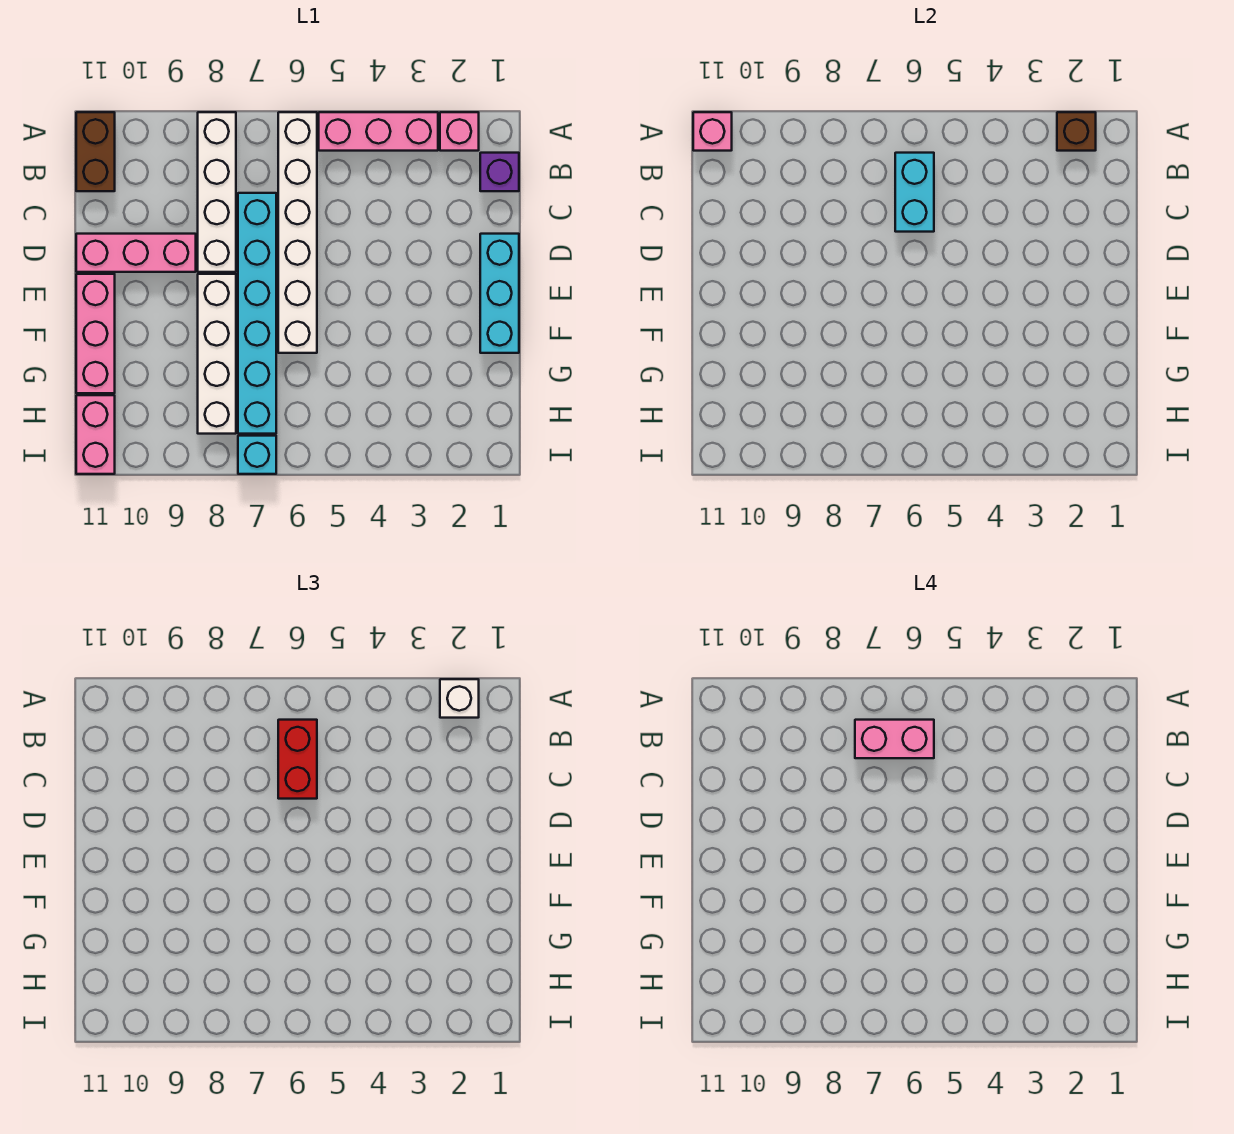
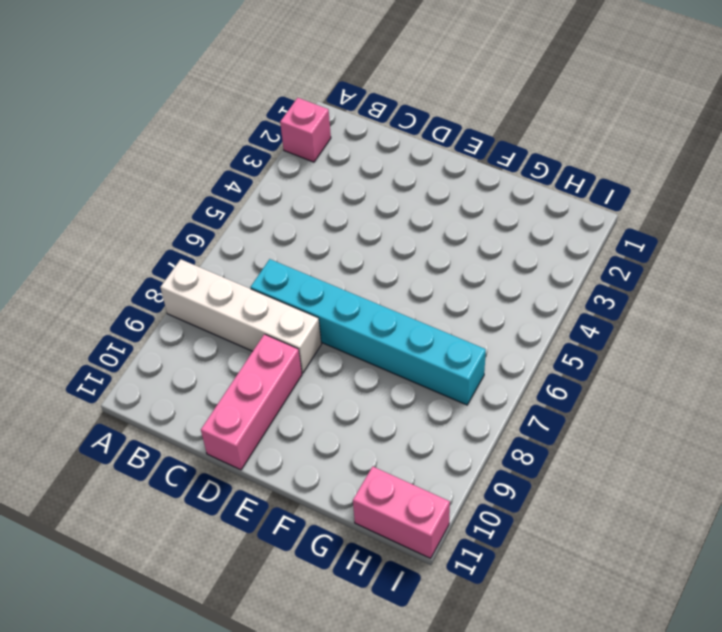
none -> pink brick A3:A5 level 1
none -> white brick A6:F6 level 1
none -> brown brick A11:B11 level 1

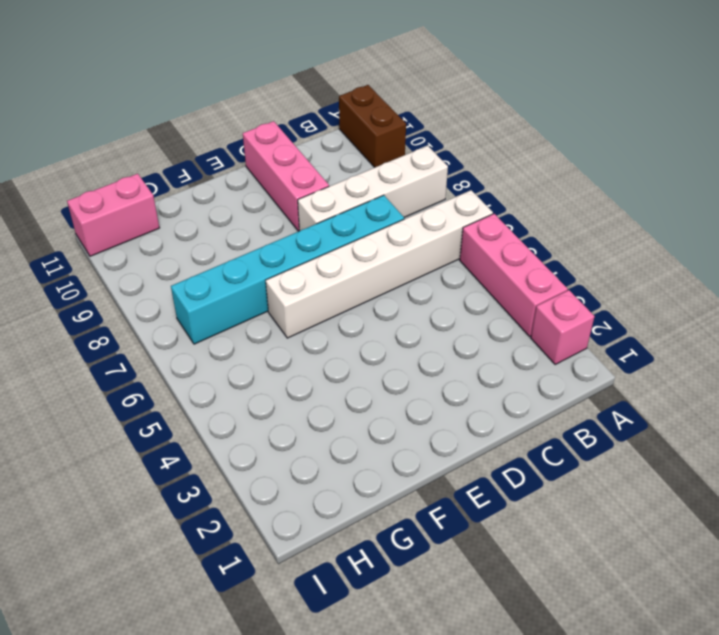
brown brick A10:A11 level 1 -> brown brick A11:B11 level 1
none -> purple brick B1 level 1
none -> cyan brick D1:F1 level 1
none -> white brick E8:H8 level 1

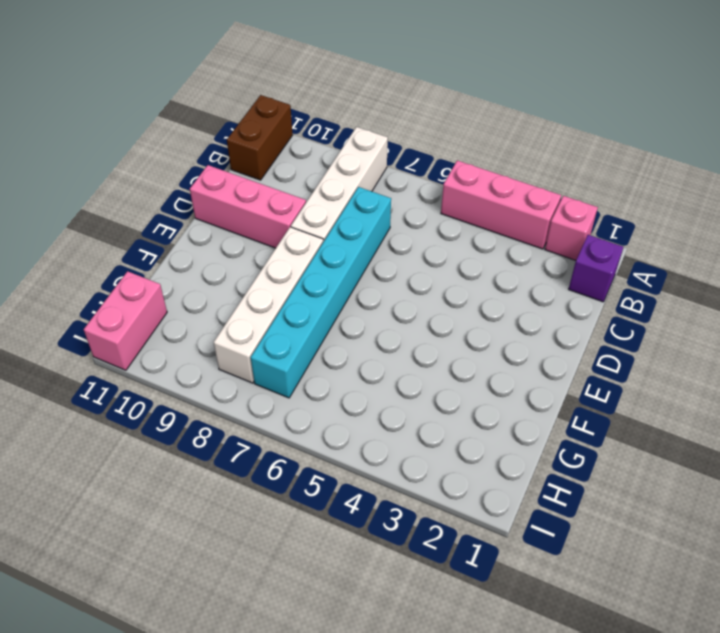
none -> white brick A6:F6 level 1
none -> cyan brick D1:F1 level 1
none -> pink brick E11:G11 level 1

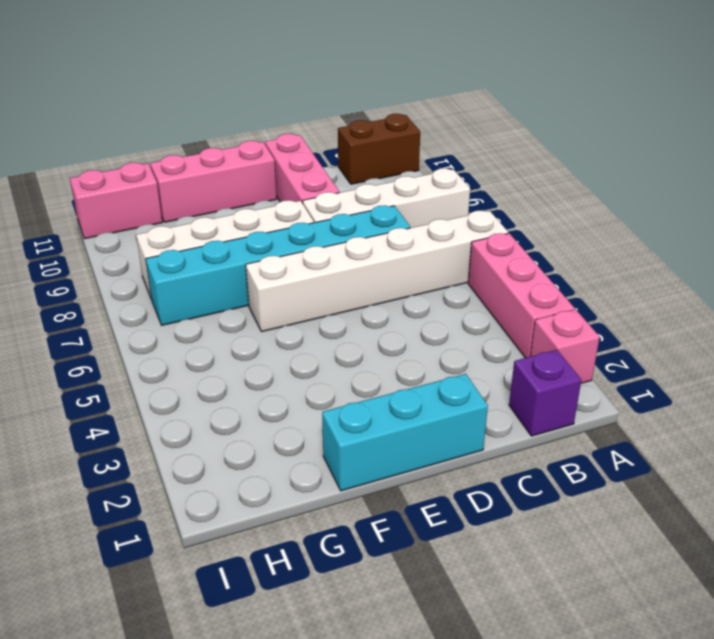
none -> cyan brick I7 level 1
none -> brown brick A2 level 2
none -> pink brick A11 level 2

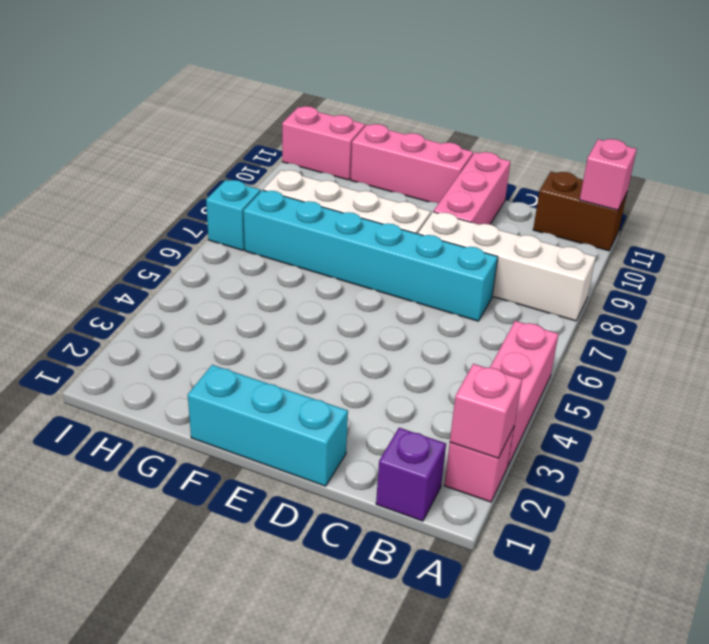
pink brick A2 level 2 -> brown brick A2 level 2
none -> white brick A6:F6 level 1
none -> cyan brick B6:C6 level 2
none -> white brick A2 level 3

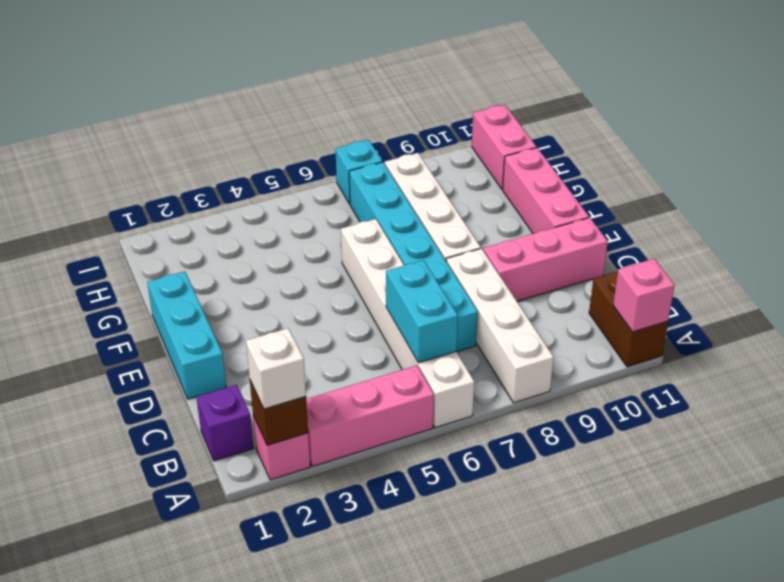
none -> red brick B6:C6 level 3
none -> pink brick B6:B7 level 4

